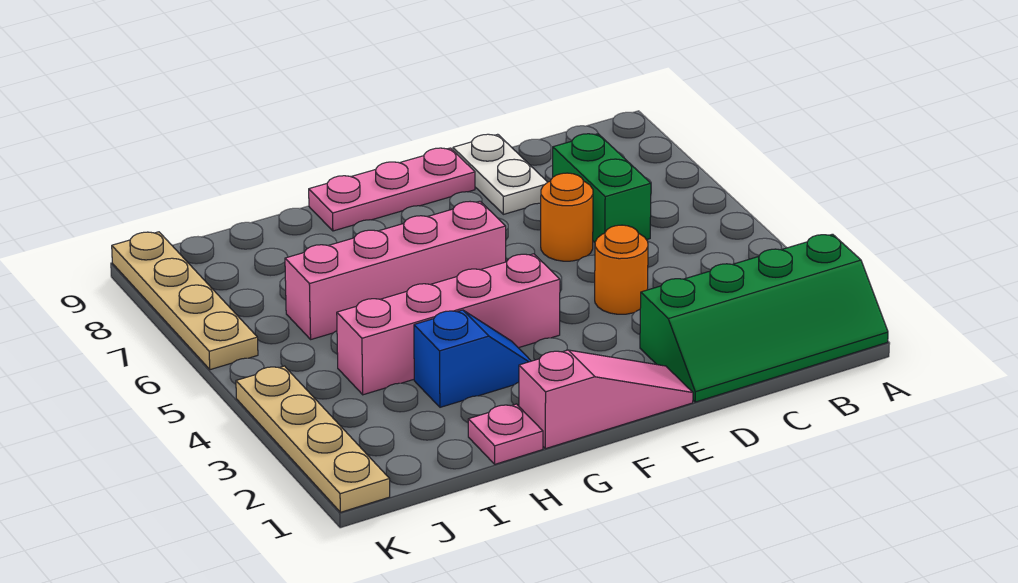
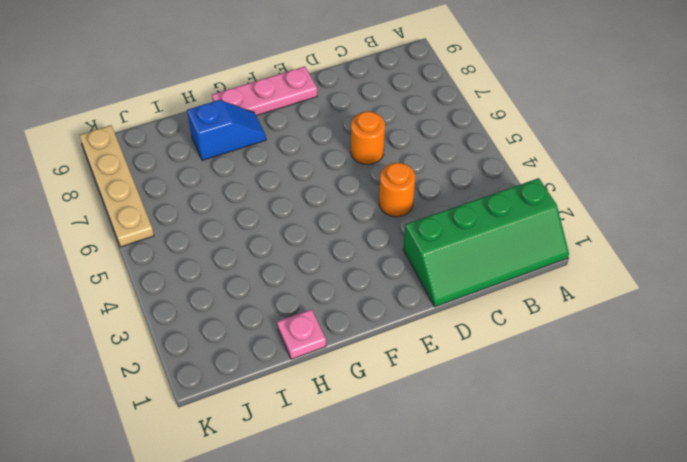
blue slope G8:H8 level 1 top H -> blue slope G3:H3 level 1 top H
none -> green brick C6:C7 level 1
none -> white plate D8:D9 level 1
none -> pink slope E1:G1 level 1 top G

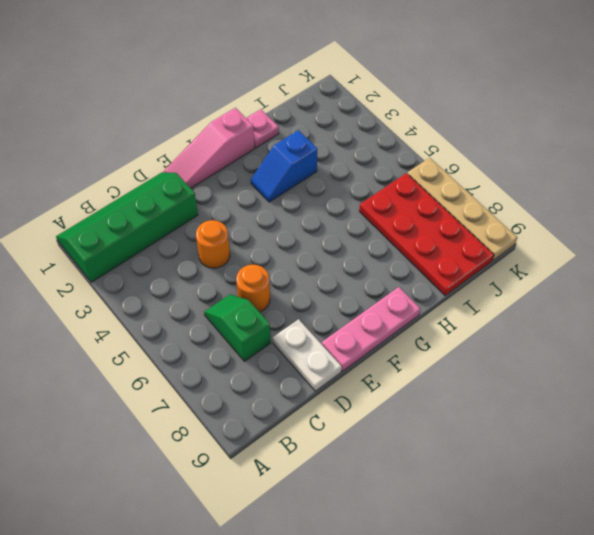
green slope C6:C7 level 1 top 7 -> green brick C6:C7 level 1
red plate I6:J9 level 1 -> pink brick F6:I6 level 1
none -> pink brick F4:I4 level 1
none -> tan plate K1:K4 level 1

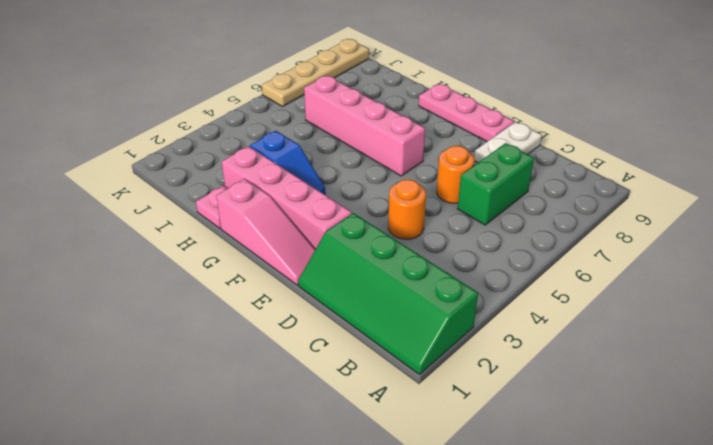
pink brick E2:H2 level 1 -> pink brick F4:I4 level 1
none -> tan plate K1:K4 level 1

